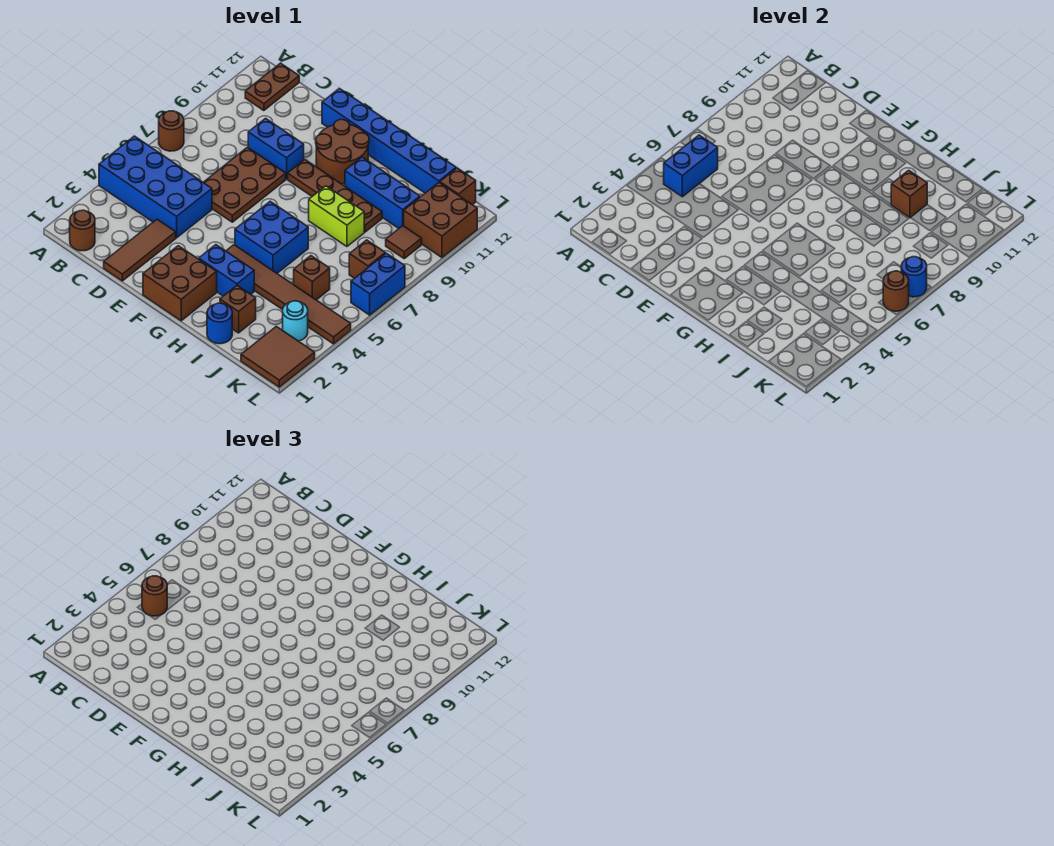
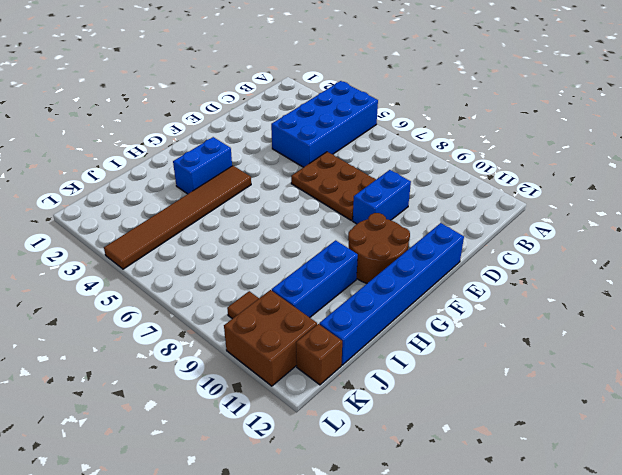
none -> brown round brick A7 level 1
none -> brown round brick B1 level 1
none -> brown plate B11:B12 level 1
none -> brown tile D1:D3 level 1

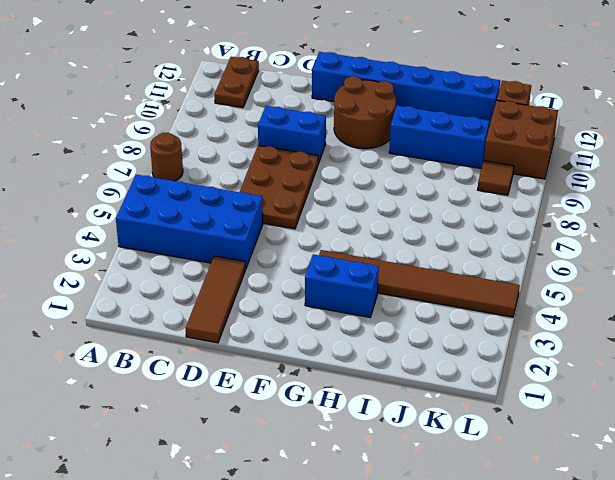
none -> brown round brick B1 level 1
none -> brown brick F1:G2 level 1
none -> brown plate F9:I9 level 1
none -> blue brick G5:H6 level 1

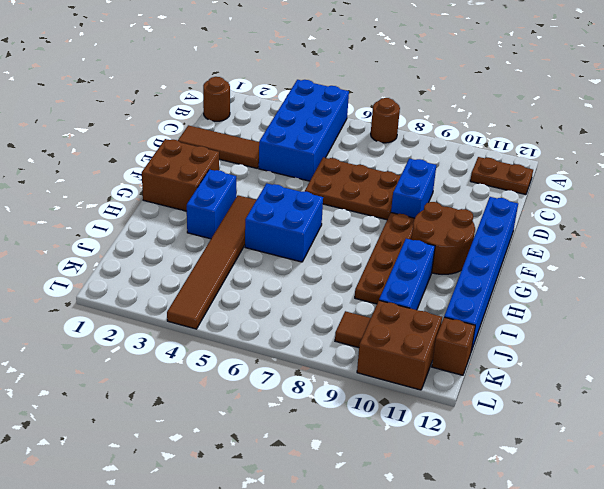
none -> lime brick H8:I8 level 1
none -> blue round brick I1 level 1
none -> brown brick I2 level 1
none -> brown brick J5 level 1

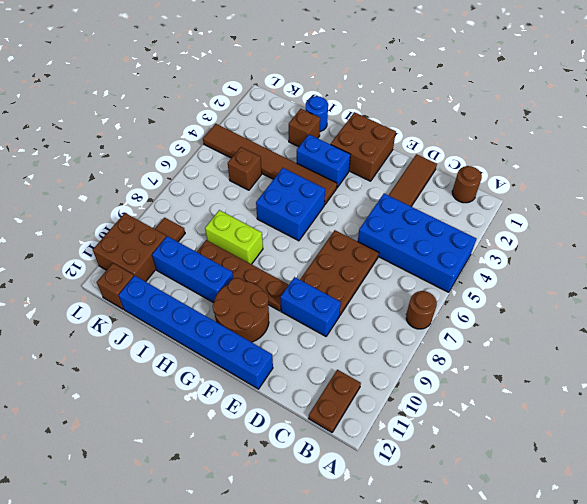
none -> brown tile K1:L2 level 1
none -> cyan round brick K3 level 1
none -> brown brick K7 level 1
none -> blue brick L6:L7 level 1

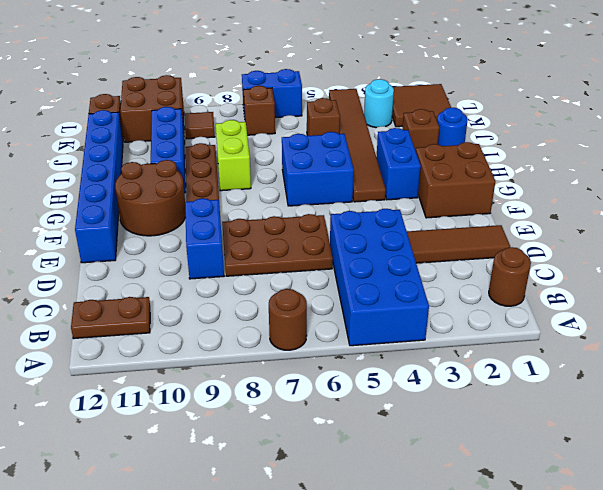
none -> blue brick B5:B6 level 2
none -> brown brick I10 level 2
none -> brown round brick L6 level 2
none -> blue round brick L7 level 2

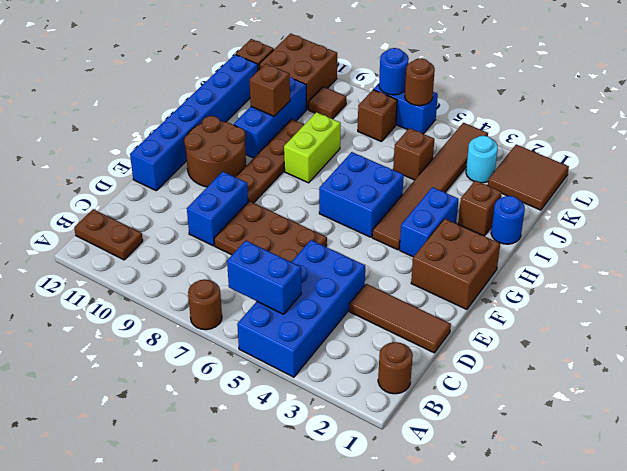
none -> brown round brick B5 level 3

